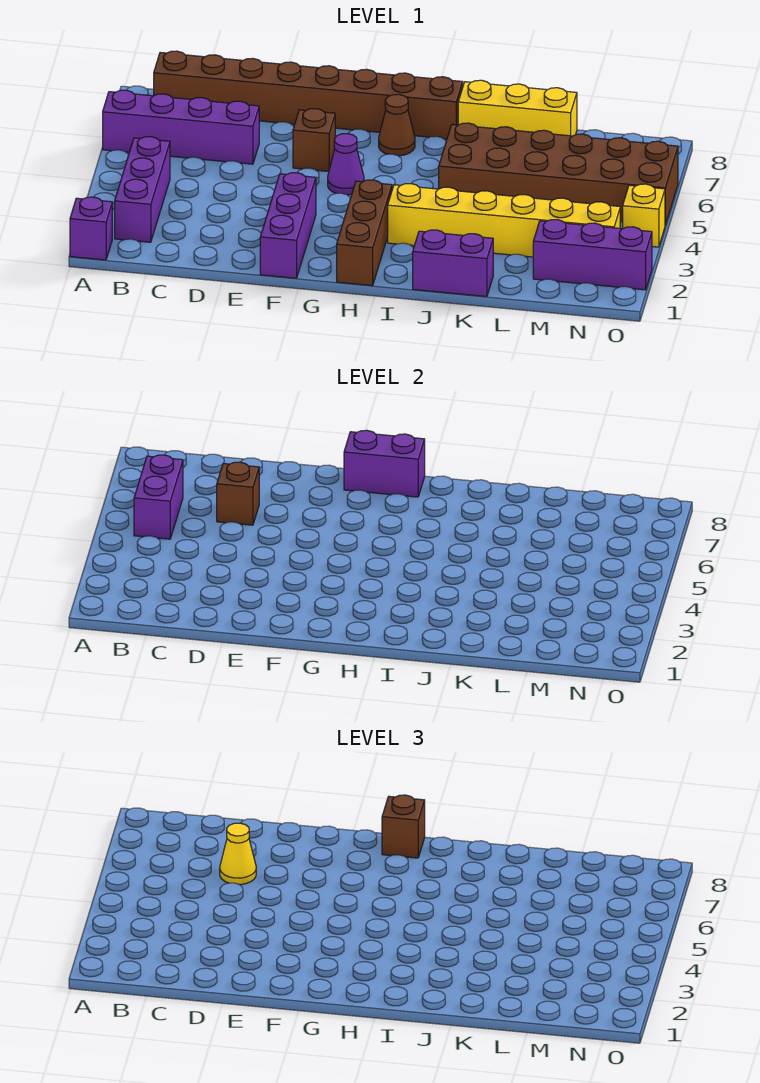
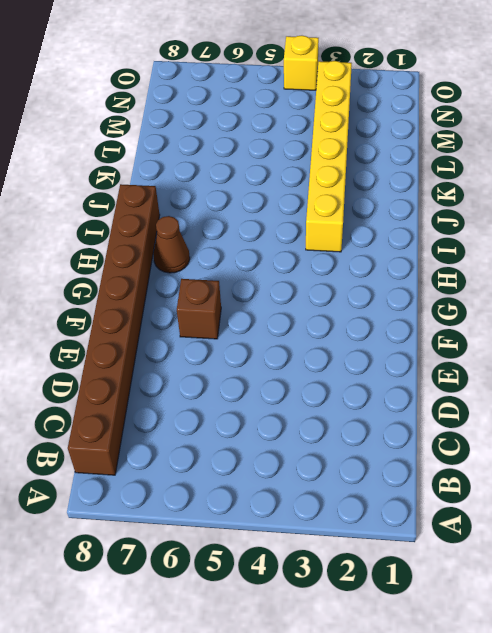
none -> purple brick A1 level 1
none -> purple brick A6:D6 level 1
none -> purple brick B2:B4 level 1

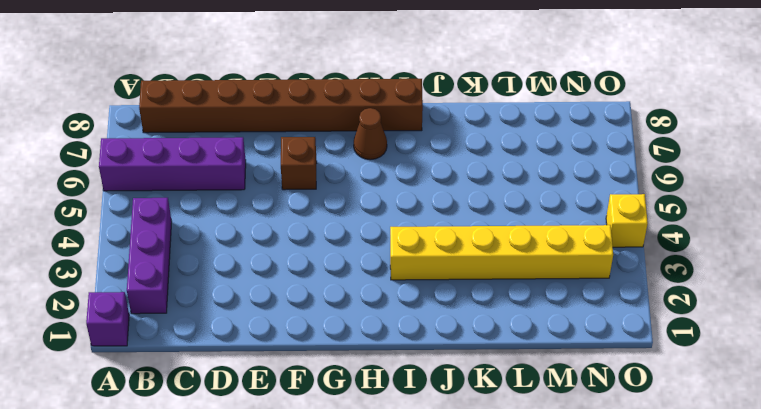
none -> purple brick F1:F3 level 1
none -> purple cone G5 level 1
none -> brown brick H1:H3 level 1

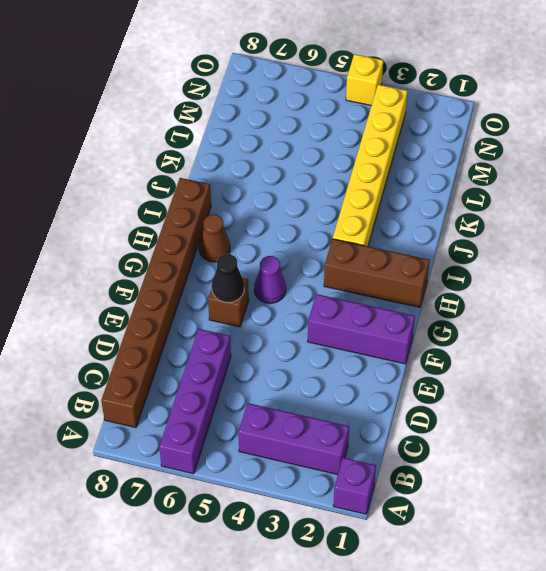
black cone F6 level 2 -> none
none -> purple brick J1:K1 level 1
none -> brown brick J5:O6 level 1
none -> yellow brick J8:L8 level 1

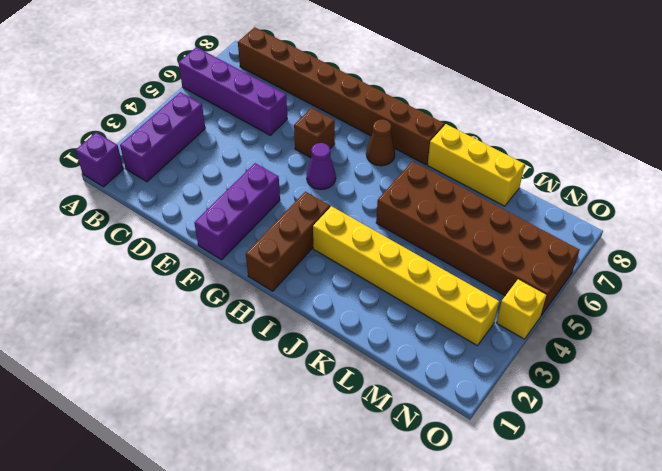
none -> purple brick J1:K1 level 1
none -> purple brick M2:O2 level 1
none -> purple brick B5:B6 level 2

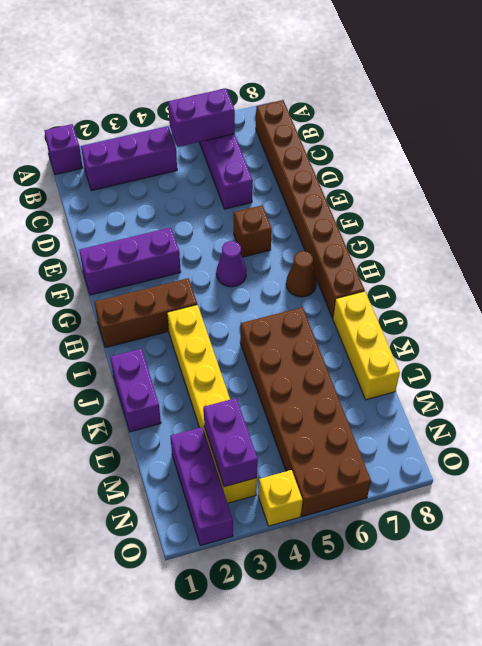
purple brick M3:N3 level 2 -> purple brick G8:H8 level 2
none -> brown brick D6 level 2
none -> yellow cone D6 level 3
none -> brown brick H8 level 3

